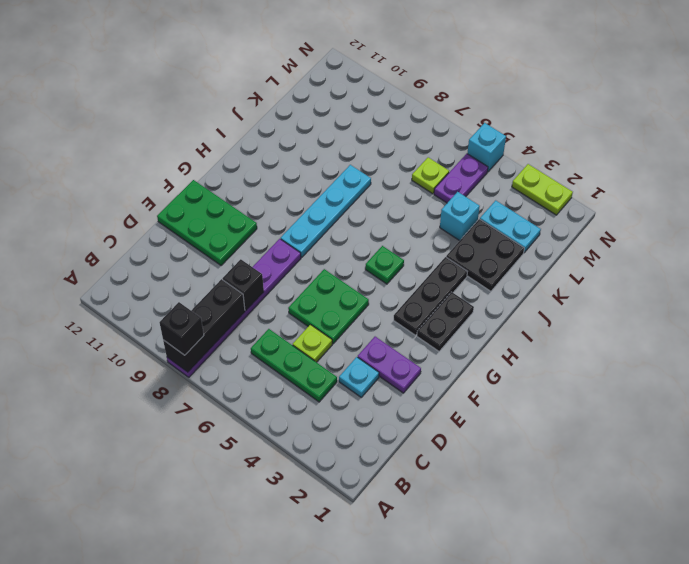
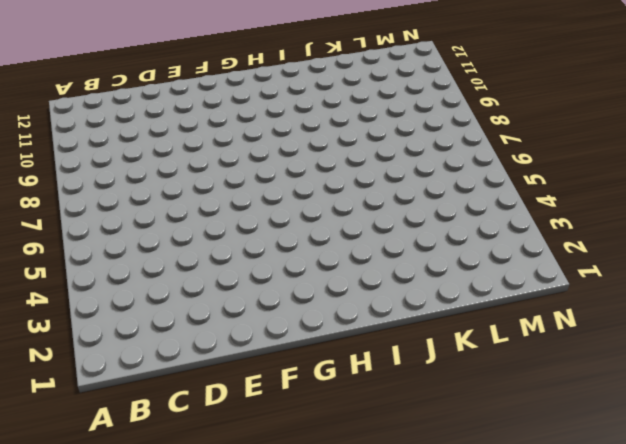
none -> purple plate A8:F8 level 1
none -> green plate C4:C6 level 1
none -> cyan plate D3 level 1

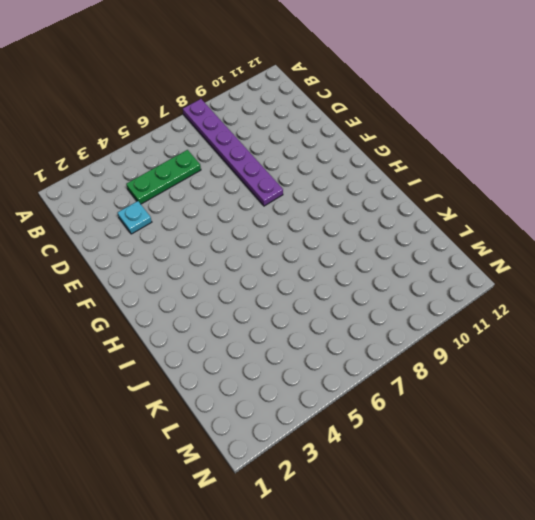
none -> lime plate D5 level 1
none -> purple plate E2:E3 level 1
none -> green plate E5:F6 level 1

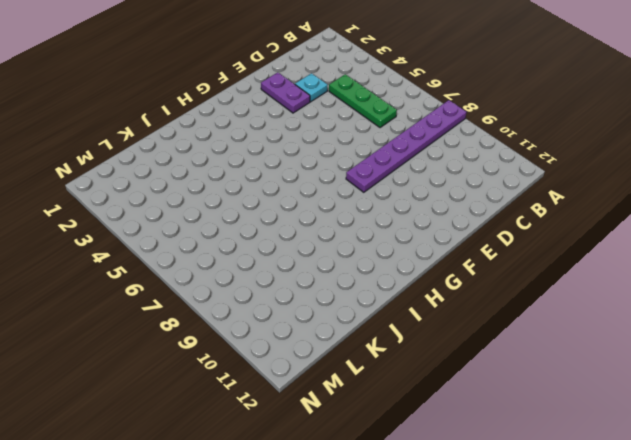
none -> lime plate D5 level 1
none -> green plate E5:F6 level 1
none -> green plate E10:F12 level 1

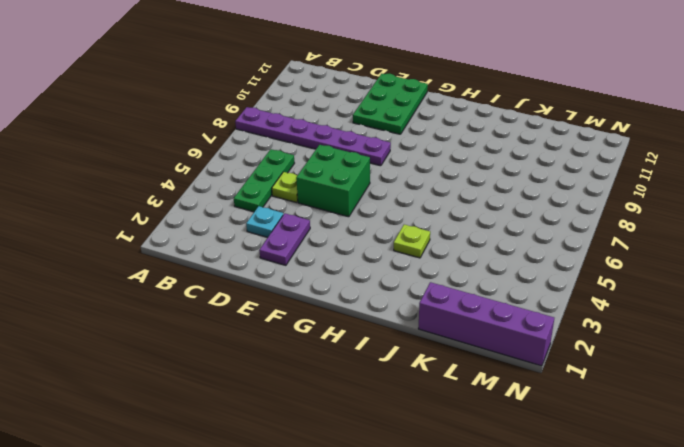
green brick E5:F6 level 1 -> green plate E5:F6 level 1
lime plate I4 level 1 -> lime plate L6 level 1
purple brick K1:N1 level 1 -> none
none -> black plate G2:H2 level 1
none -> black plate G3:I3 level 1
none -> cyan plate G8:J8 level 1

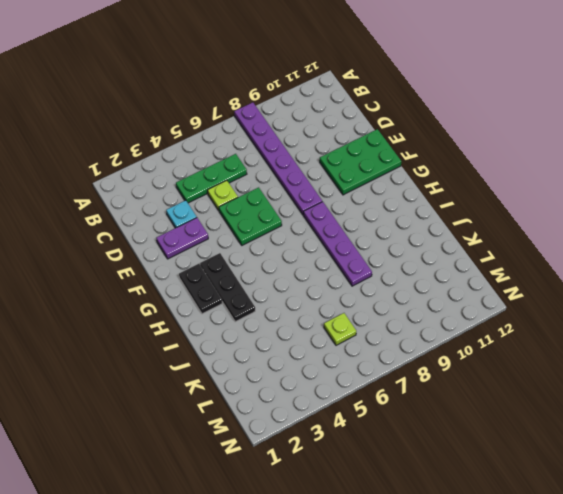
purple plate G8:J8 level 1 -> cyan plate G8:J8 level 1
none -> green plate H5 level 1
none -> black plate J2:K3 level 1
none -> cyan brick K4 level 1

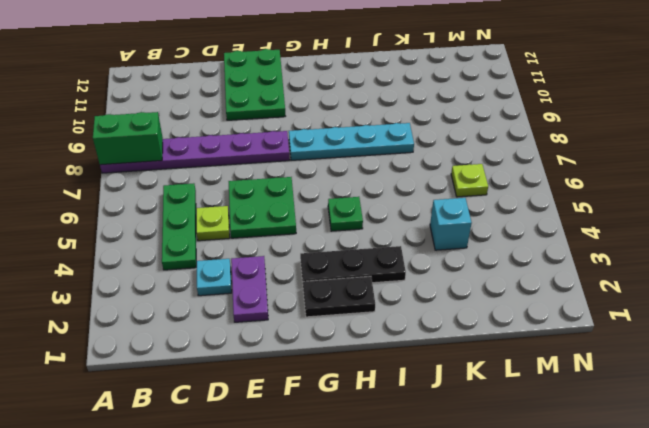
green brick A8:B8 level 2 -> black brick A8:C8 level 2
none -> black plate J2:K3 level 1
none -> cyan plate L2:L3 level 1
none -> purple plate L5:M5 level 1

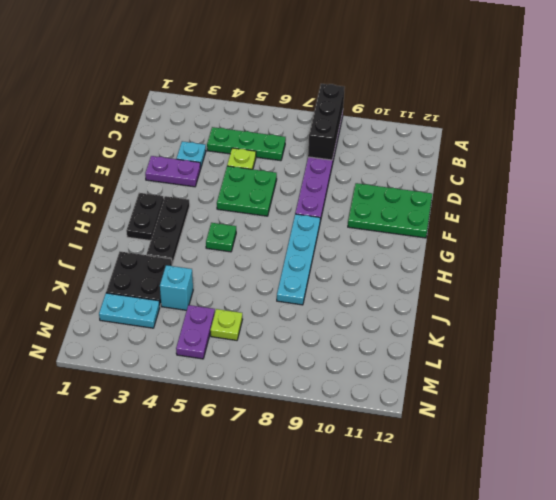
none -> lime plate N2:N3 level 1
none -> cyan brick N5 level 1
none -> black brick D8 level 2

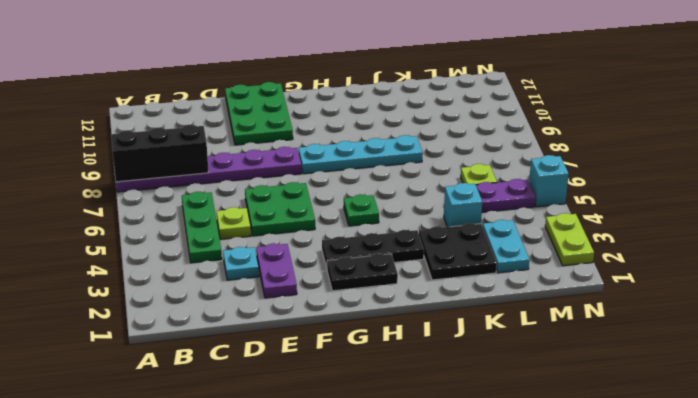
none -> black brick D8 level 2
none -> black brick A8 level 3

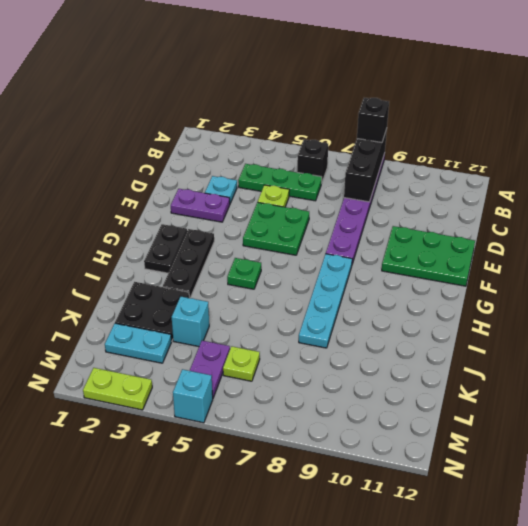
black brick B6 level 1 -> black brick D8 level 2

